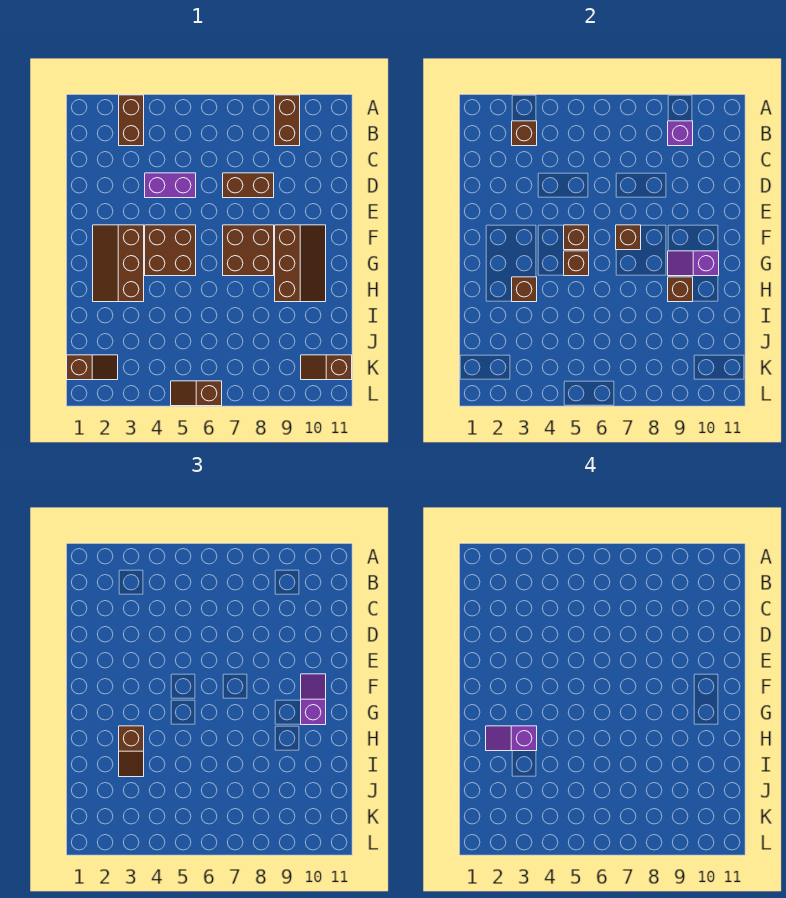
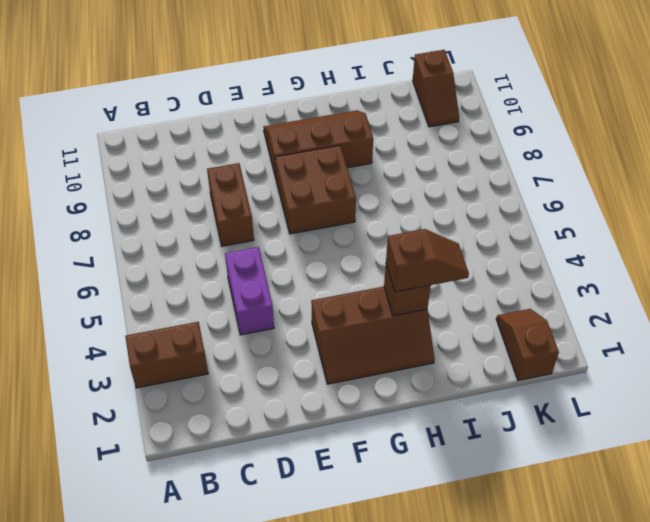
none -> brown brick A9:B9 level 1
none -> brown brick F4:G5 level 1
none -> brown slope L5:L6 level 1 top 6

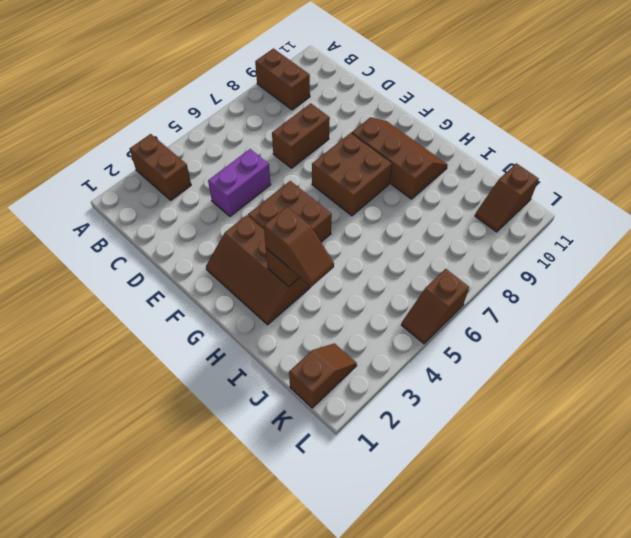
none -> brown brick B3 level 2
none -> purple brick B9 level 2
none -> brown brick F5 level 2

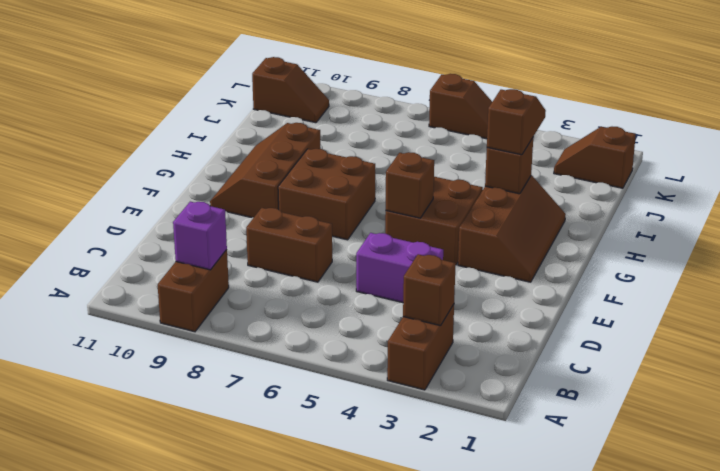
none -> brown brick F7 level 2
none -> brown brick G5 level 2
none -> purple slope G9:G10 level 2 top 10

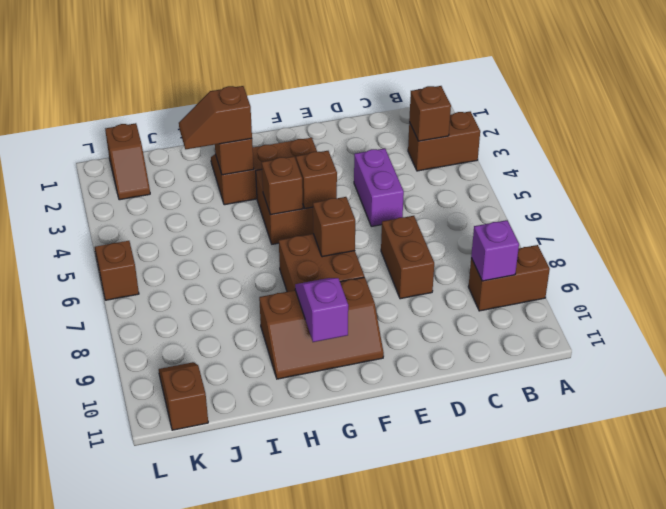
none -> brown brick H9 level 2
none -> purple slope F10:G10 level 3 top G
none -> purple slope H2:H3 level 4 top 3

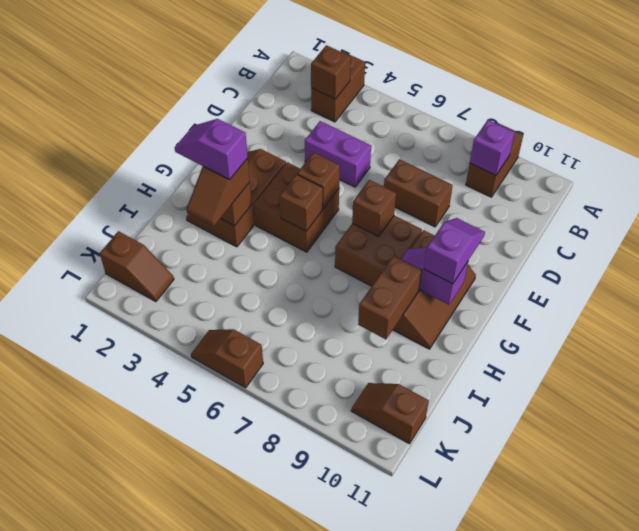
brown brick H9:I9 level 2 -> brown brick H9 level 2

